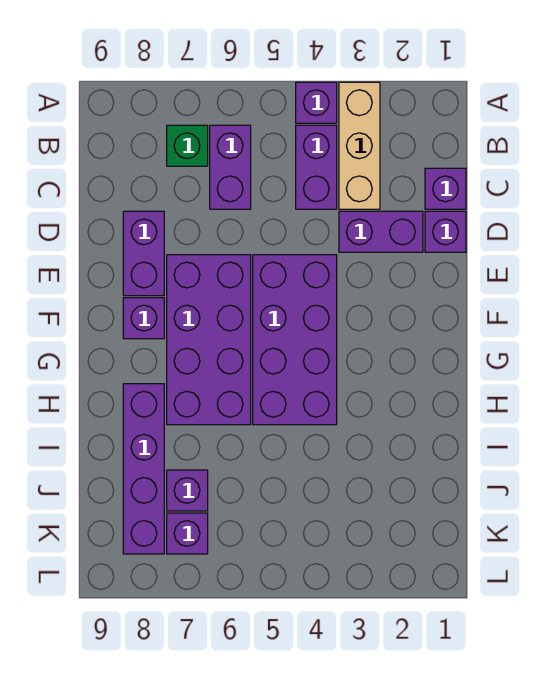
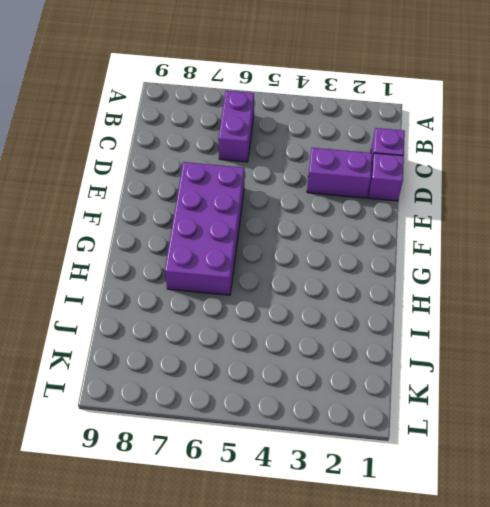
none -> tan brick A3:C3 level 1
none -> purple brick A4 level 1
none -> purple brick B4:C4 level 1

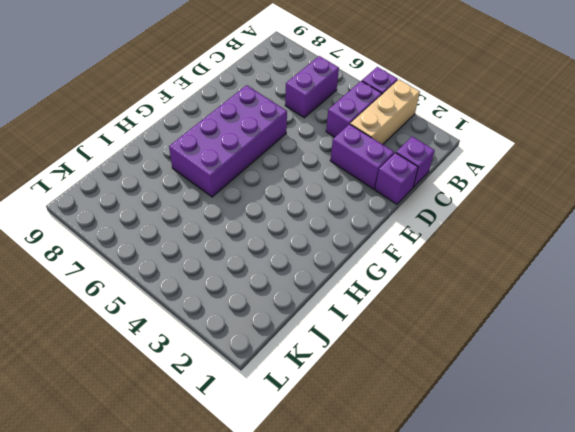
none -> green brick B7 level 1
none -> purple brick D8:E8 level 1
none -> purple brick E4:H5 level 1

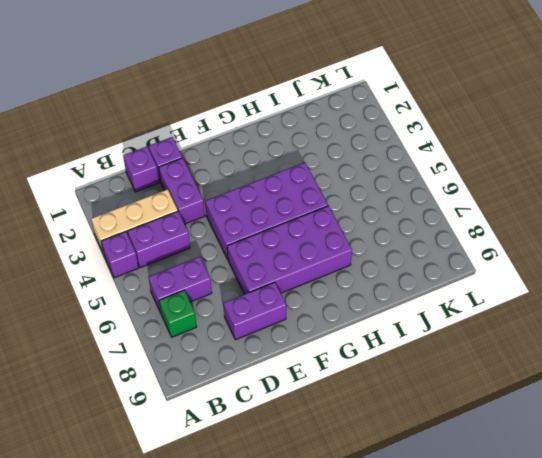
none -> purple brick F8 level 1
none -> purple brick H8:K8 level 1
none -> purple brick J7 level 1

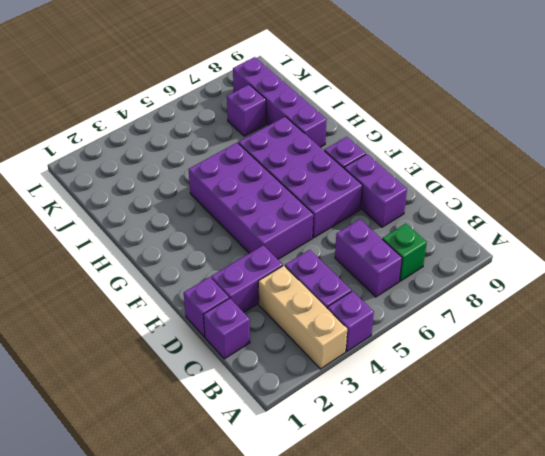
none -> purple brick K7 level 1

